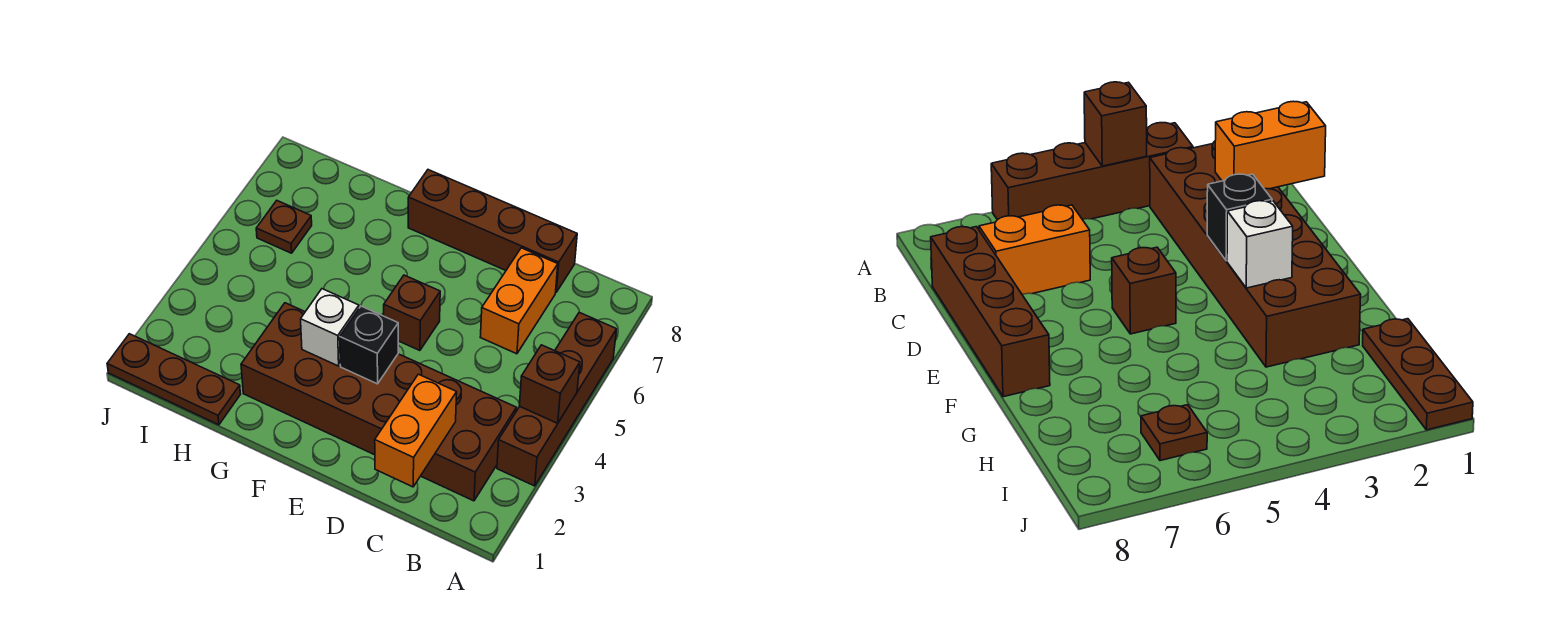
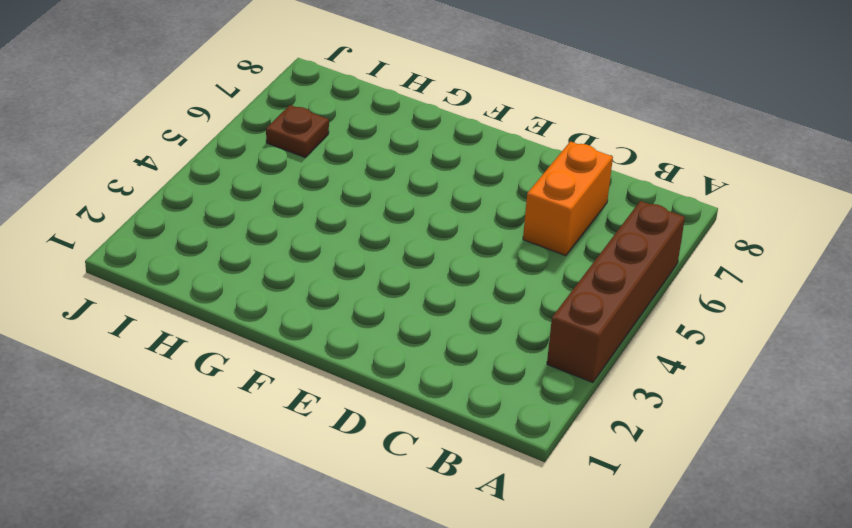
none -> brown brick B2:G3 level 1
none -> brown brick C8:F8 level 1

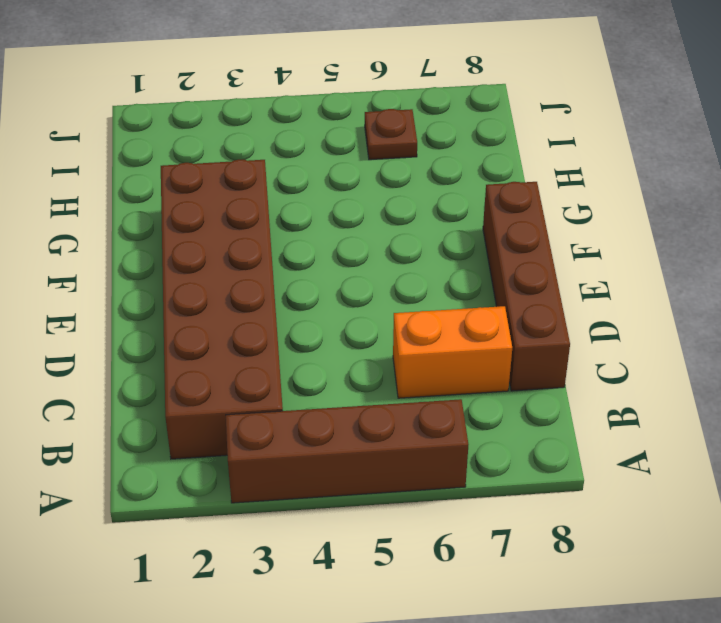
none -> brown brick E5 level 1
none -> brown plate H1:J1 level 1

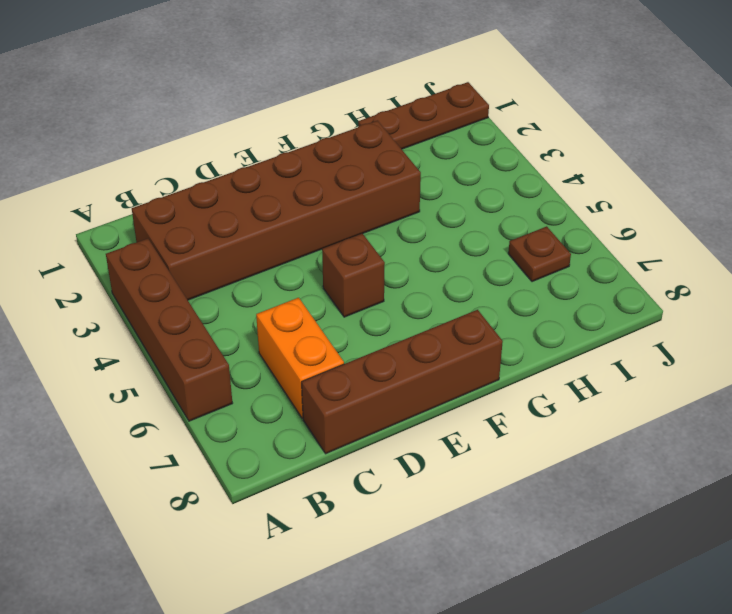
none -> brown brick A4 level 2
none -> orange brick C1:C2 level 2

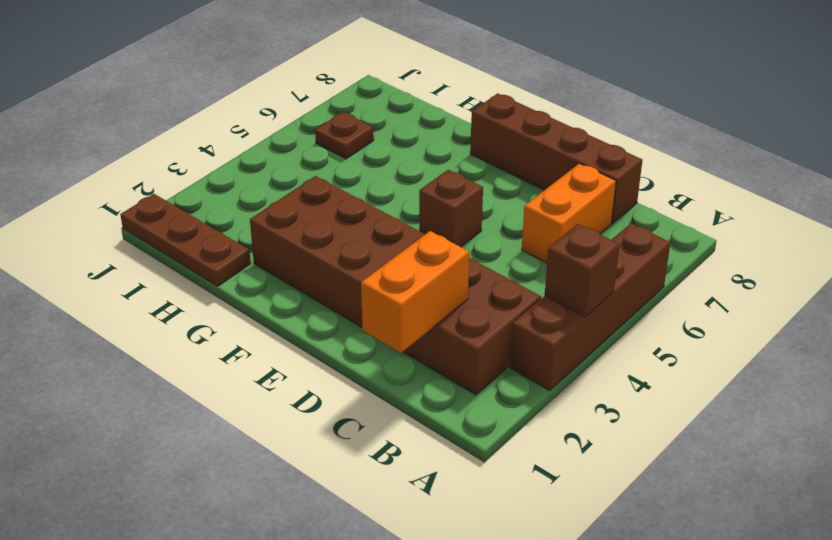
none -> black brick E3 level 2
none -> white brick F3 level 2

